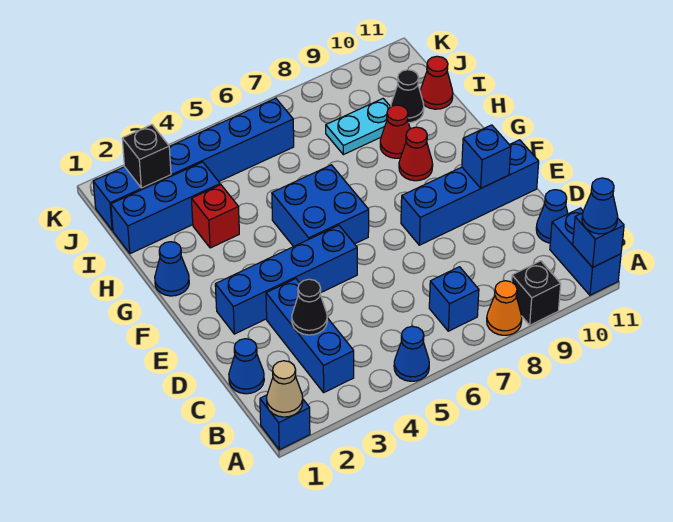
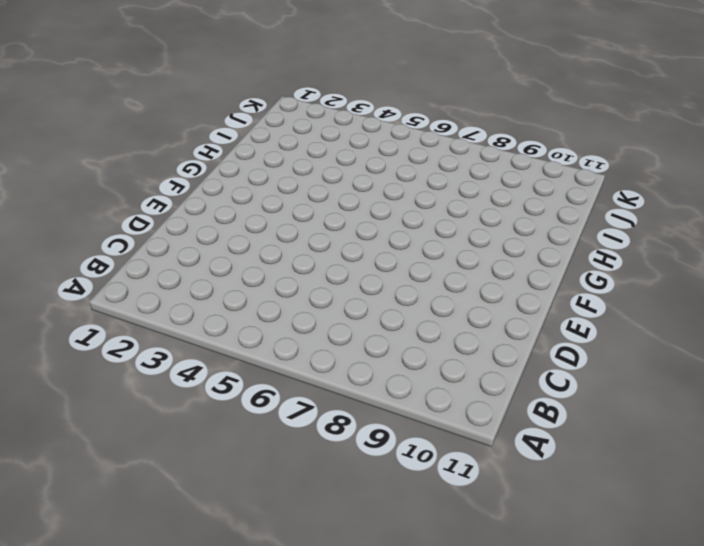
none -> blue brick A1 level 1
none -> blue cone A5 level 1
none -> orange cone A8 level 1

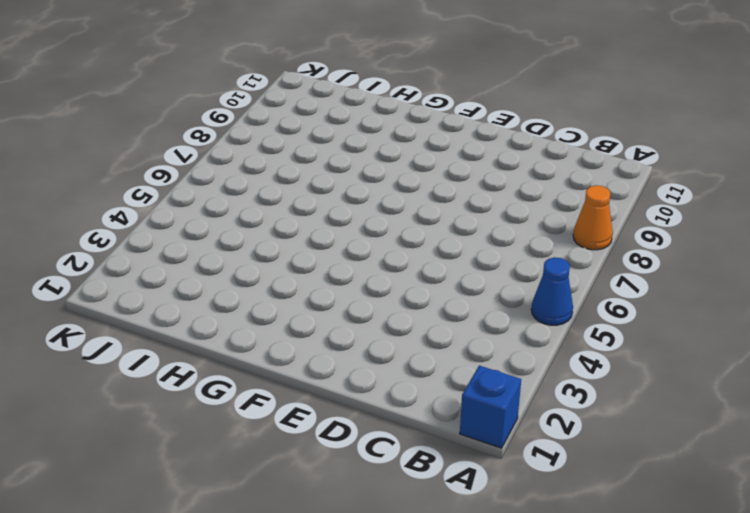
none -> black brick A9 level 1
none -> blue brick A11:B11 level 1
none -> blue brick B3:D3 level 1

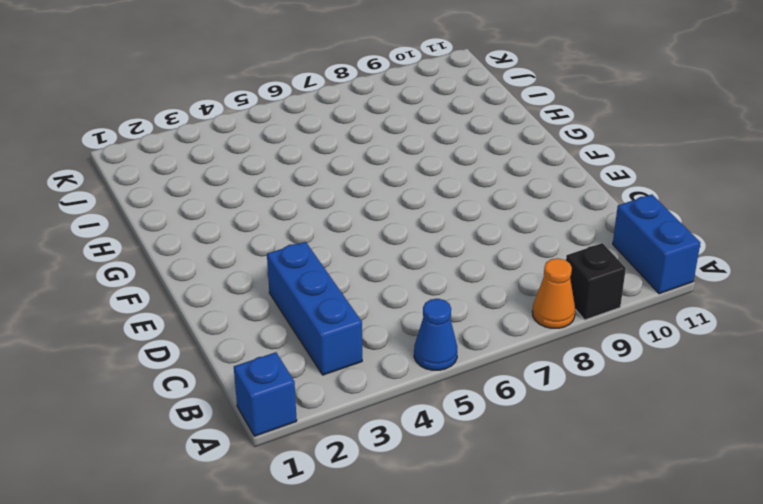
none -> blue brick B7 level 1
none -> blue cone C1 level 1
none -> blue cone C11 level 1

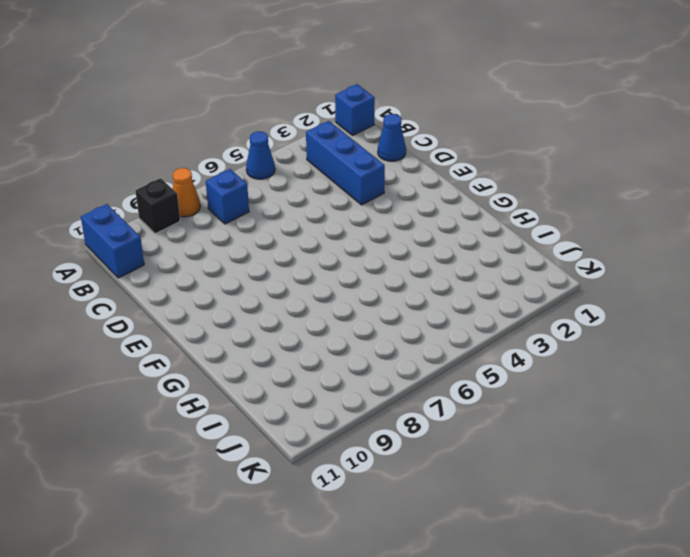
none -> blue cone C11 level 1
none -> blue brick E2:E5 level 1
none -> blue brick E8:E11 level 1

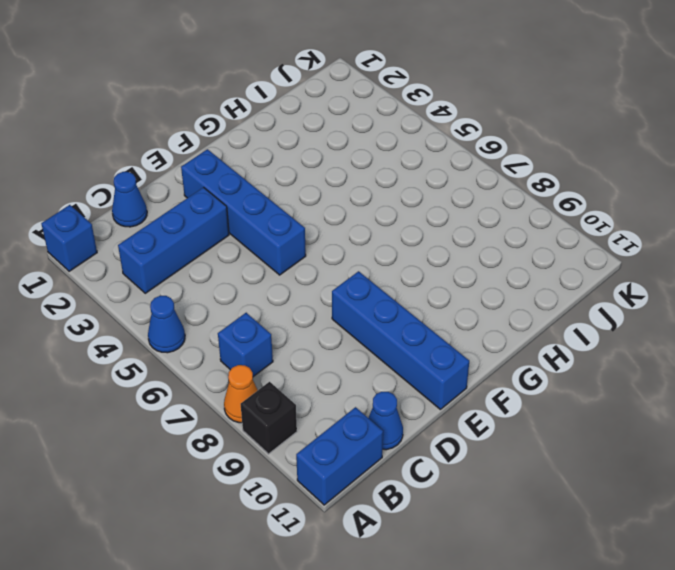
none -> blue brick F5:G6 level 1
none -> blue cone G1 level 1
none -> red cone G9 level 1

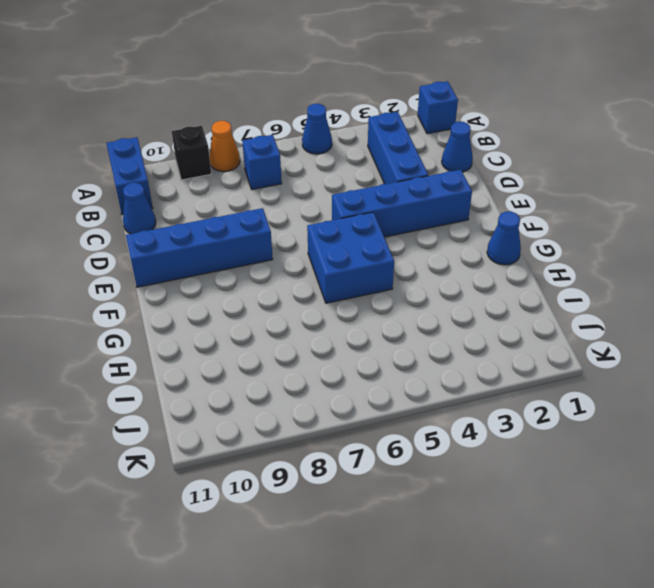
none -> red cone G9 level 1
none -> red brick H3 level 1
none -> red cone H9 level 1

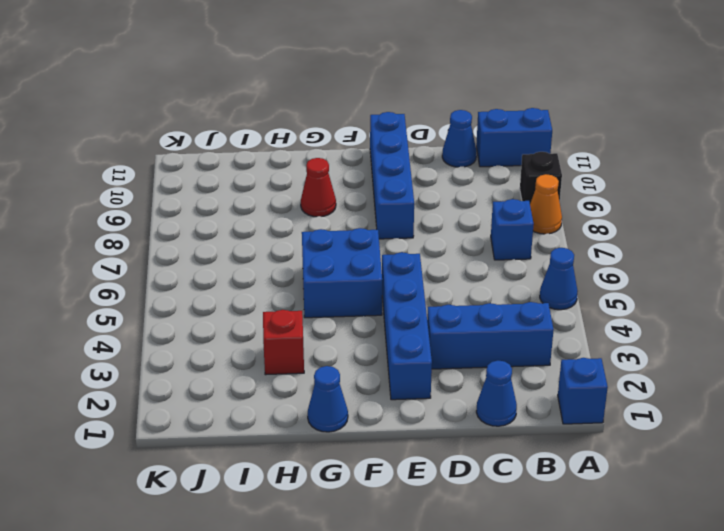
none -> red cone H9 level 1
none -> blue brick I1:I3 level 1
none -> cyan plate I8:I9 level 1

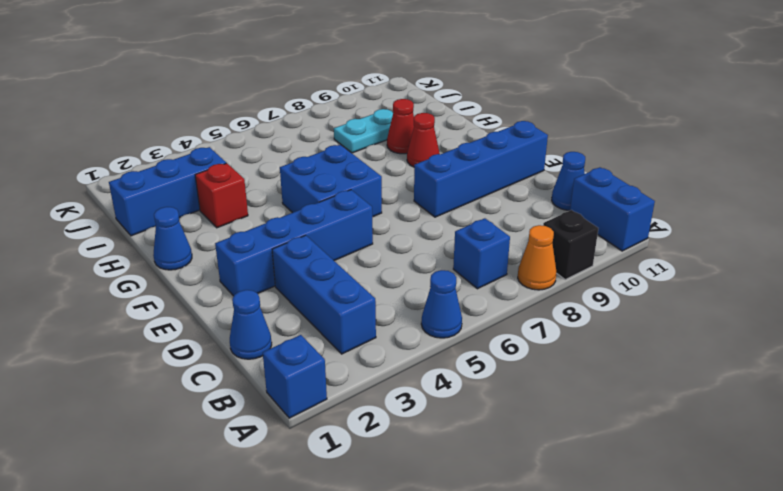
none -> black cone I10 level 1
none -> red cone I11 level 1
none -> blue brick J1:J6 level 1

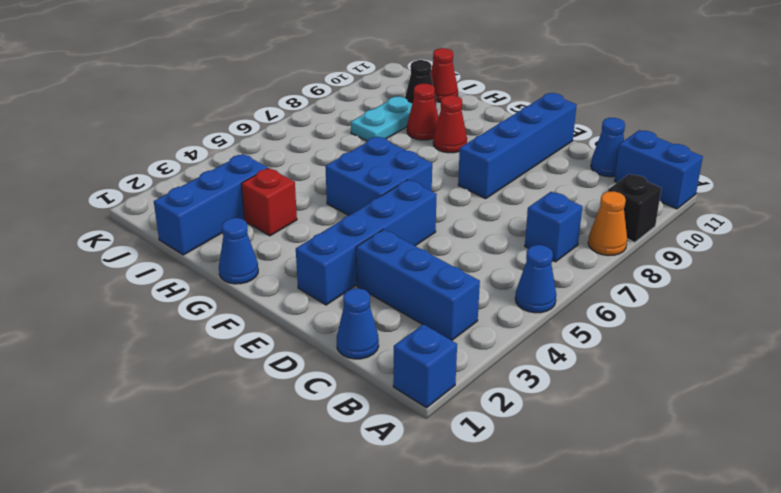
none -> blue brick J1:J6 level 1
none -> tan cone A1 level 2
none -> blue brick A11 level 2

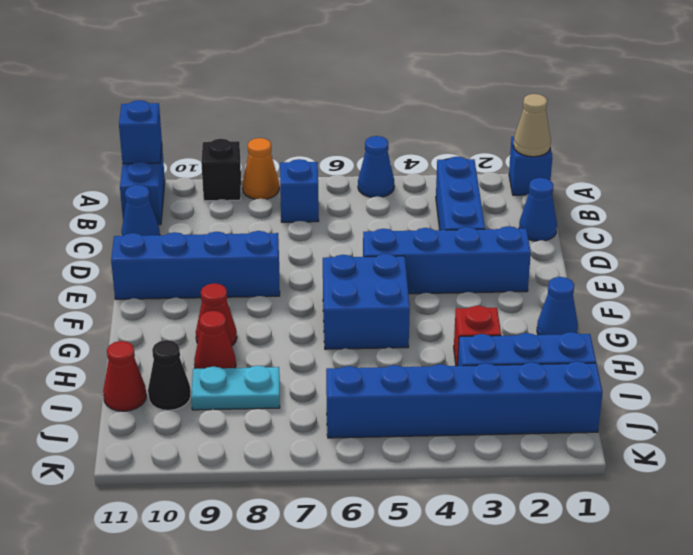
none -> black cone C3 level 2
none -> blue brick E10 level 2
none -> black brick J2 level 2

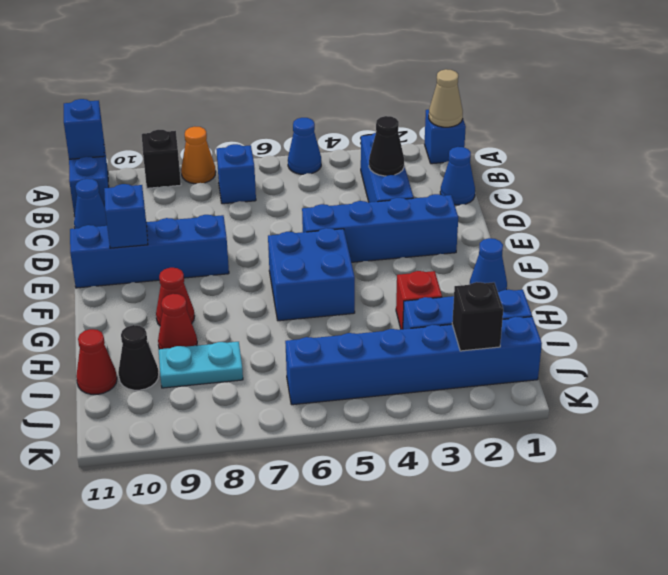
none -> blue cone A11 level 3

